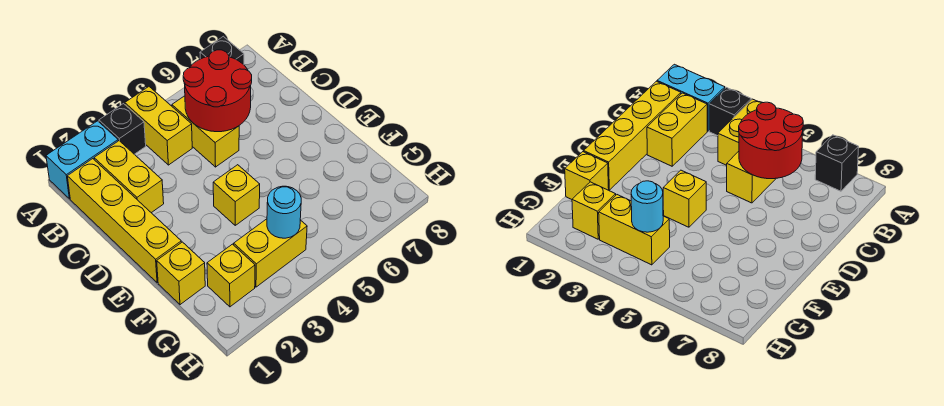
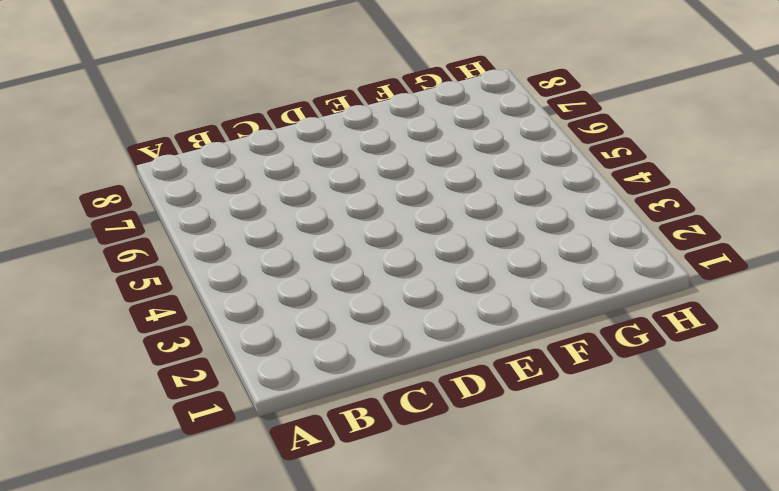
none -> cyan brick A1:A2 level 1
none -> black brick A3 level 1
none -> yellow brick A4:B4 level 1

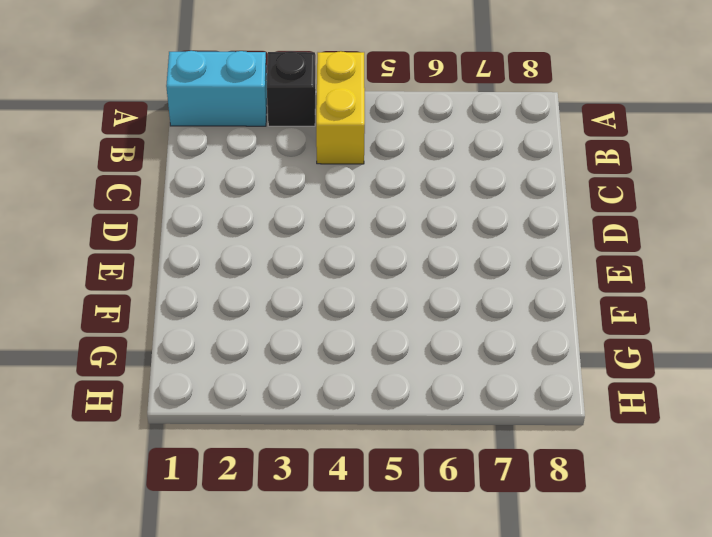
none -> black brick A7 level 1
none -> yellow brick B1:E1 level 1
none -> yellow brick B2:C2 level 1

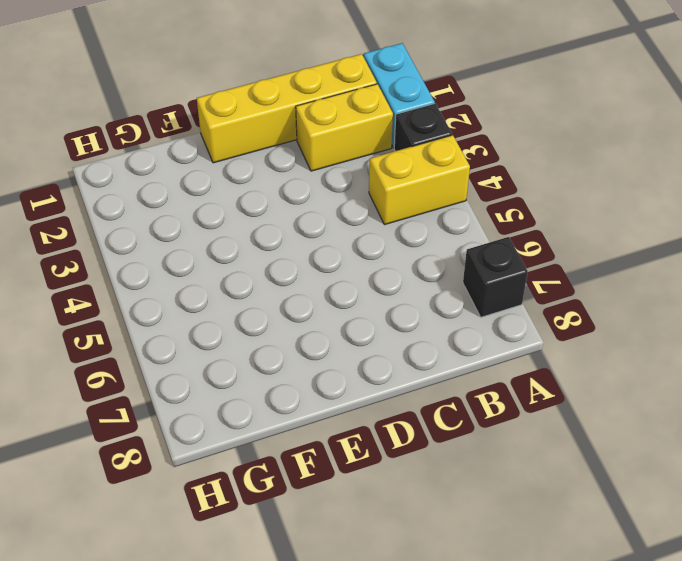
none -> yellow brick B5:C5 level 1
none -> yellow brick E4 level 1
none -> yellow brick F1 level 1

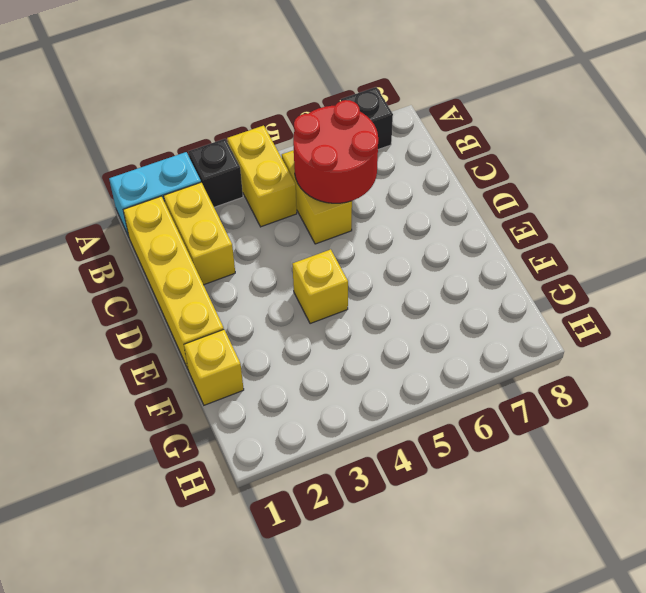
none -> yellow brick G2 level 1
none -> yellow brick G3:G4 level 1
none -> cyan round brick G4 level 2

